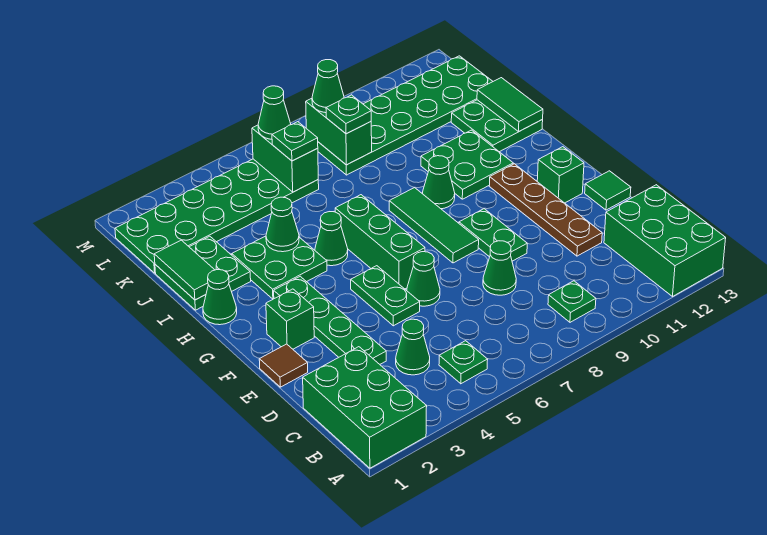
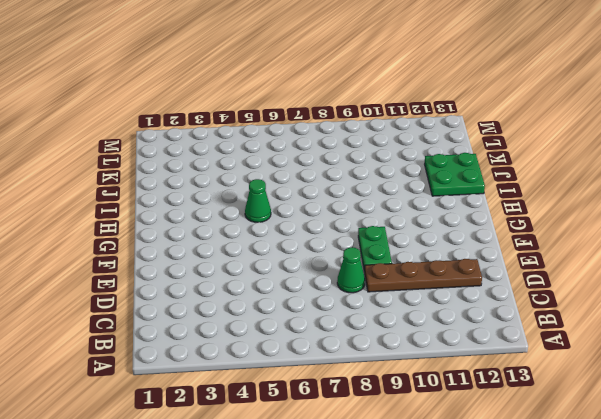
brown plate D9:D12 level 1 -> brown plate D11:G11 level 1
none -> green brick A1:C2 level 1
none -> green brick A12:C13 level 1
none -> green plate B5 level 1
none -> green plate B9 level 1

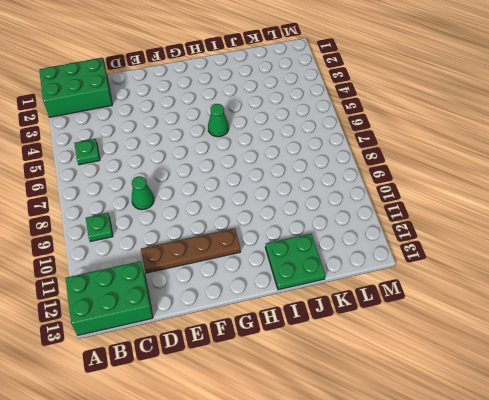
none -> green cone C4 level 1
none -> green plate D3:G3 level 1
none -> brown tile E1 level 1
none -> green plate E5:F5 level 1

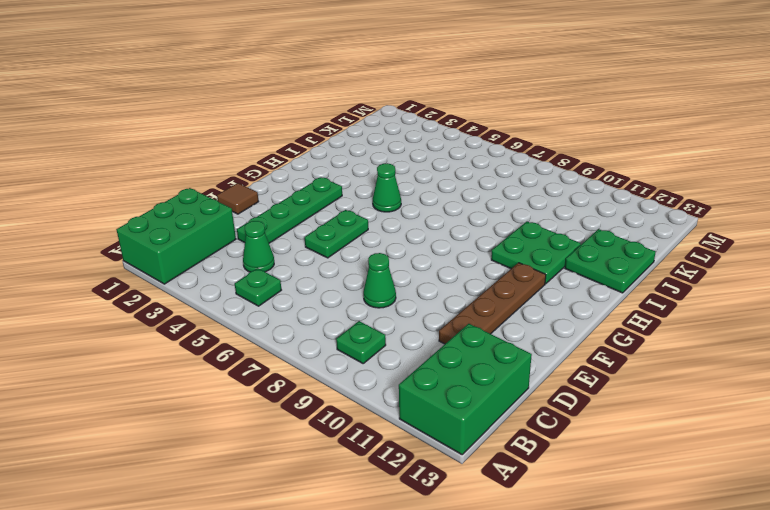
none -> green cone E6 level 1
none -> green plate E9:F9 level 1
none -> green tile E13 level 1
none -> green brick F2 level 1

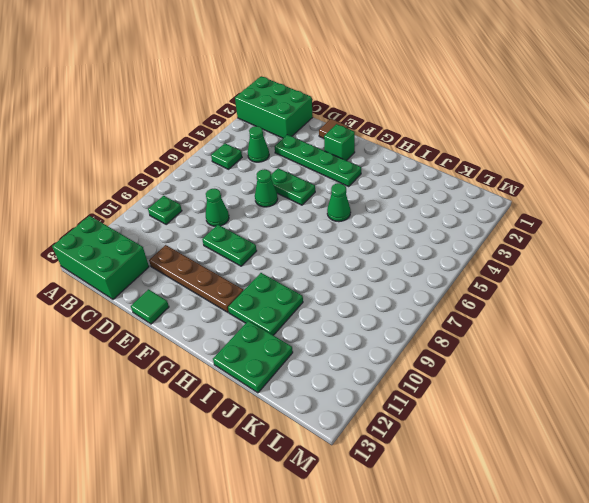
none -> green brick F6:H6 level 1
none -> green tile F8:H8 level 1
none -> green brick F12 level 1
none -> green cone H1 level 1

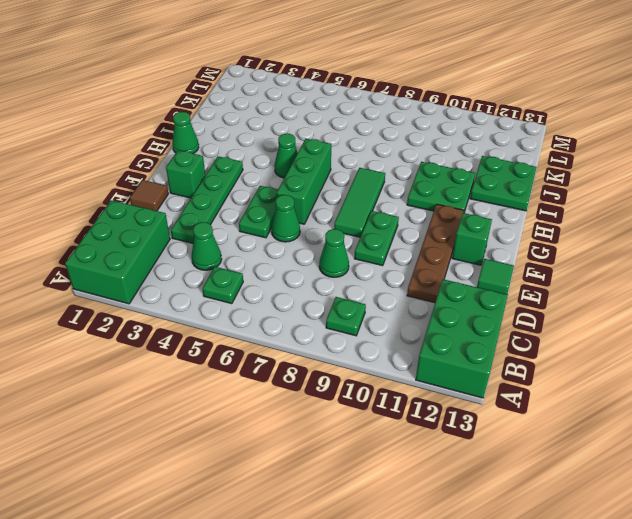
none -> green plate H3:I4 level 1
none -> green cone H9 level 1
none -> green plate I1:J2 level 1
none -> green plate K1:L6 level 1

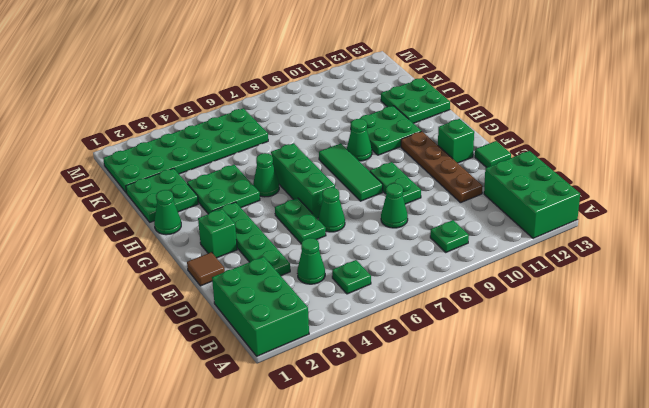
none -> green plate K8:L13 level 1
none -> green tile I1:J1 level 2
none -> green cone I4 level 2
none -> green tile I13:J13 level 2

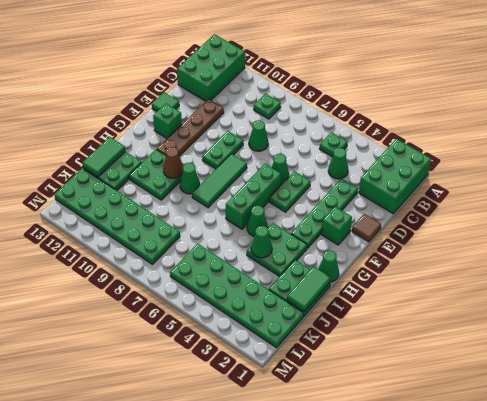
brown cone H10 level 2 -> none
none -> green brick K6:L6 level 2
none -> green brick K8:L8 level 2
none -> green plate K6 level 3
none -> green plate K8 level 3

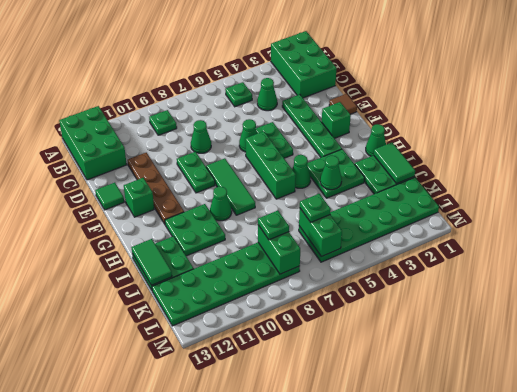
none -> green cone L6 level 3
none -> green cone L8 level 3

